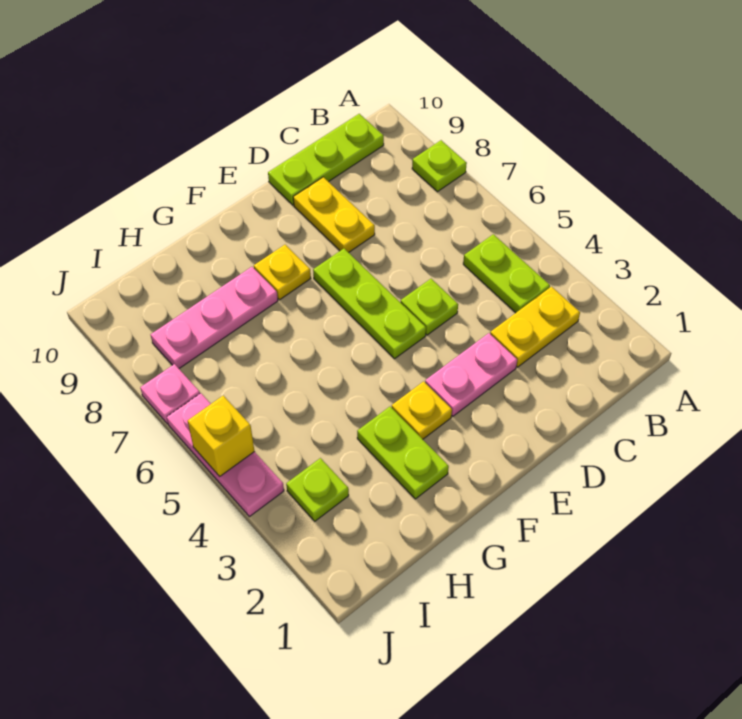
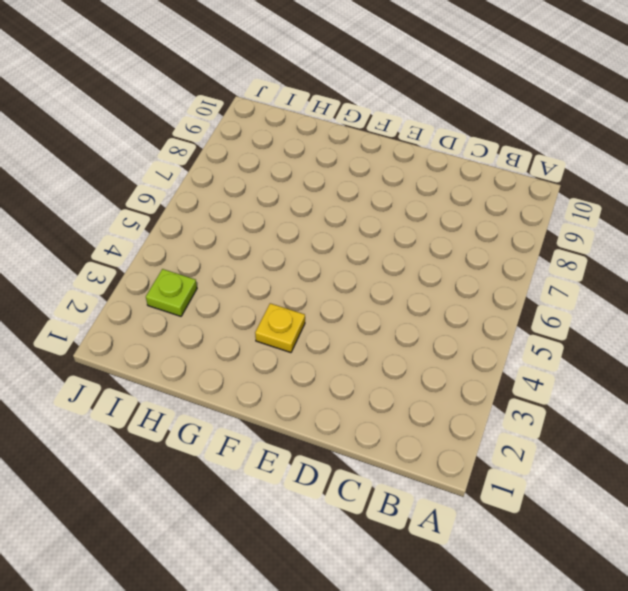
none -> lime plate A8 level 1
none -> yellow plate B3:C3 level 1
none -> lime plate B4:B5 level 1

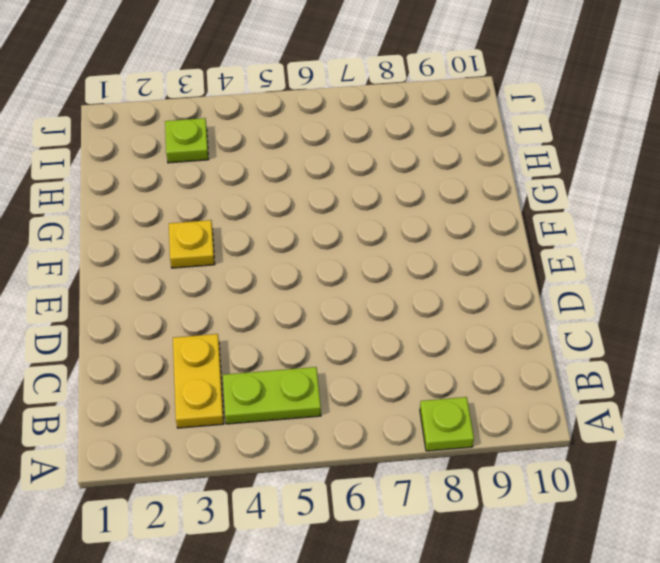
none -> lime plate B10:D10 level 1
none -> pink plate D3:E3 level 1
none -> lime plate D5 level 1

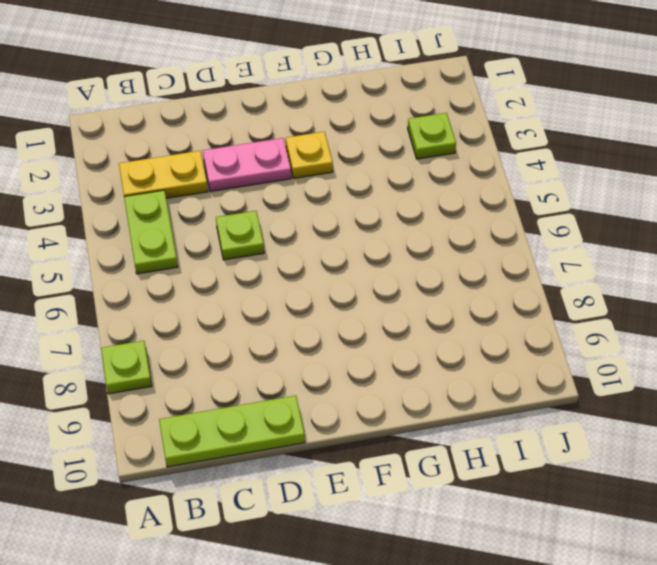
none -> yellow plate D8:D9 level 1
none -> lime plate E5:E7 level 1
none -> yellow plate F8 level 1

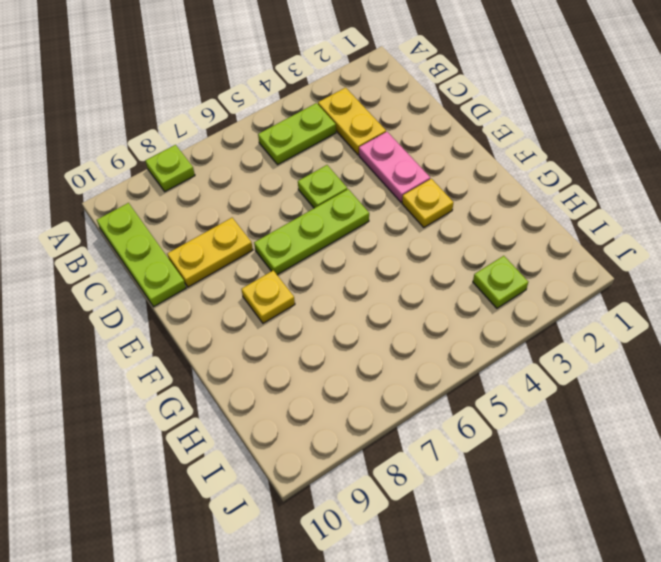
none -> lime plate G2:G3 level 1
none -> pink plate G8:I8 level 1
none -> pink plate J4:J6 level 1

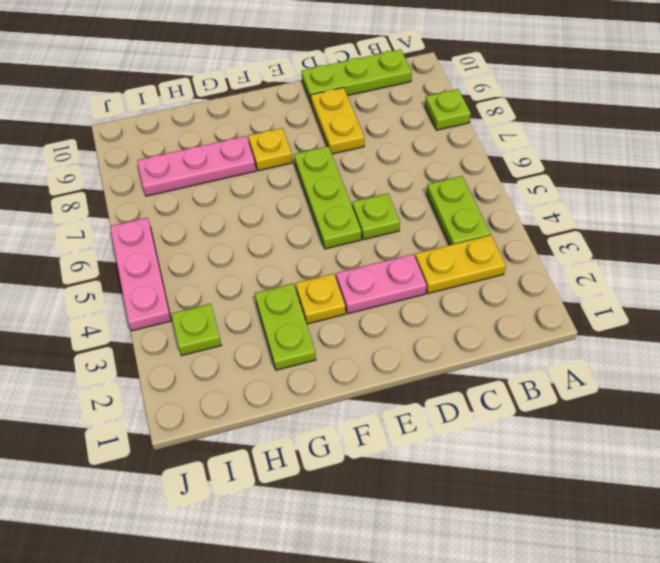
none -> pink plate J7 level 1
none -> yellow brick J5 level 2

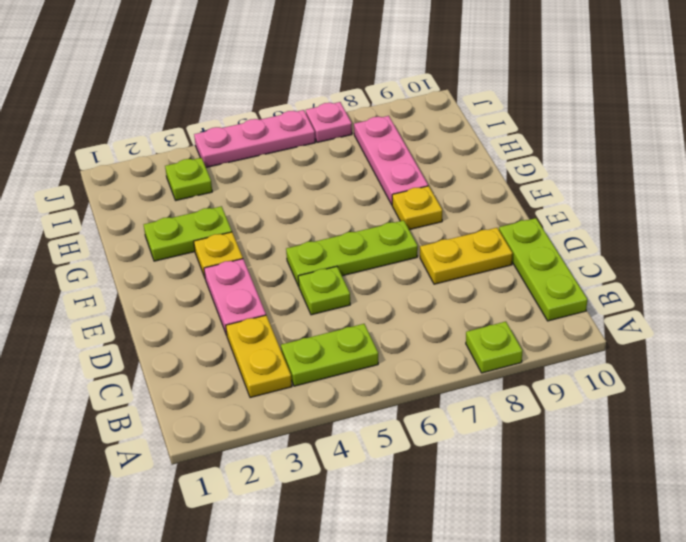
none -> yellow brick J5 level 2

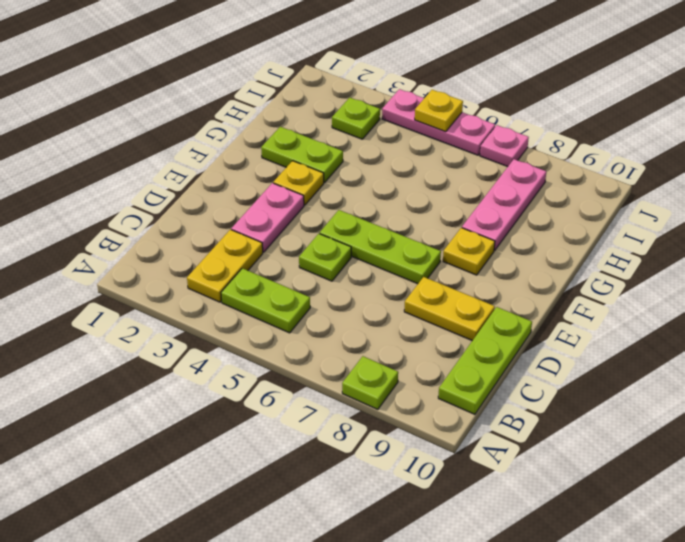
yellow plate J5 level 2 -> yellow brick J5 level 2

